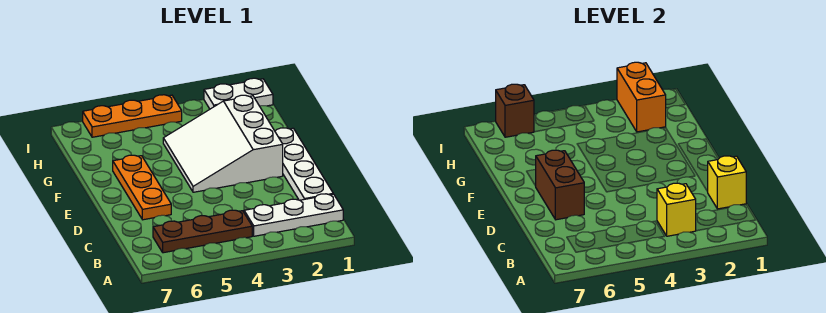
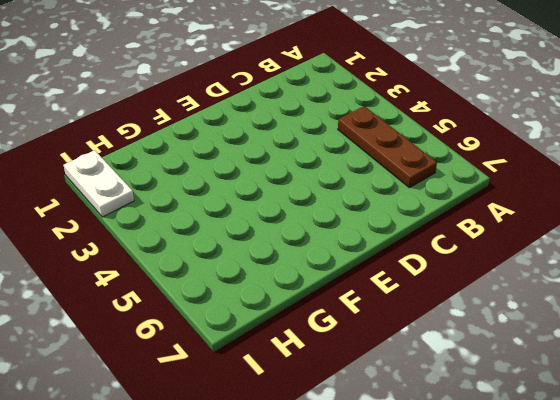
none -> white plate B1:B3 level 1
none -> white plate C1:F1 level 1
none -> orange plate D6:F6 level 1

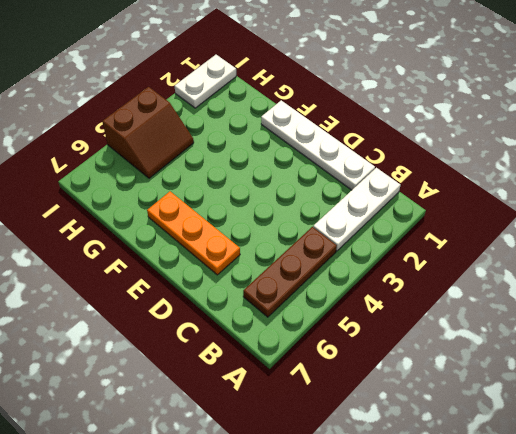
brown slope H4:I5 level 1 top I -> orange plate I4:I6 level 1
none -> white slope E2:G4 level 1 top 2
none -> yellow brick B3 level 2
none -> yellow brick C1 level 2

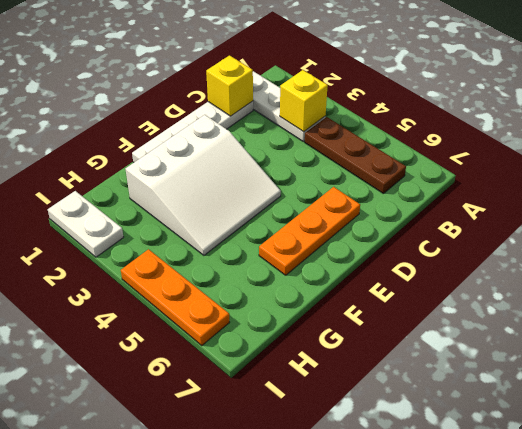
none -> brown brick D6:E6 level 2
none -> orange brick H2:I2 level 2
none -> brown brick I6 level 2

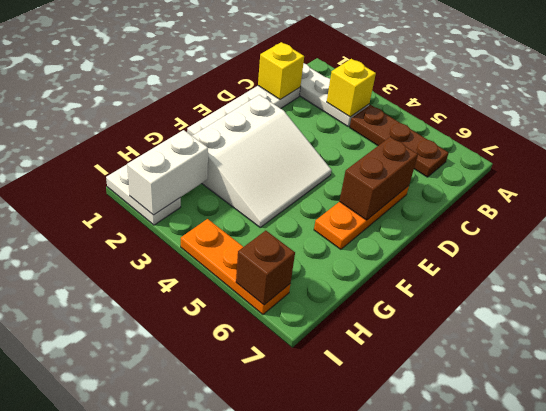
white brick H2:I2 level 2 -> orange brick H2:I2 level 2

